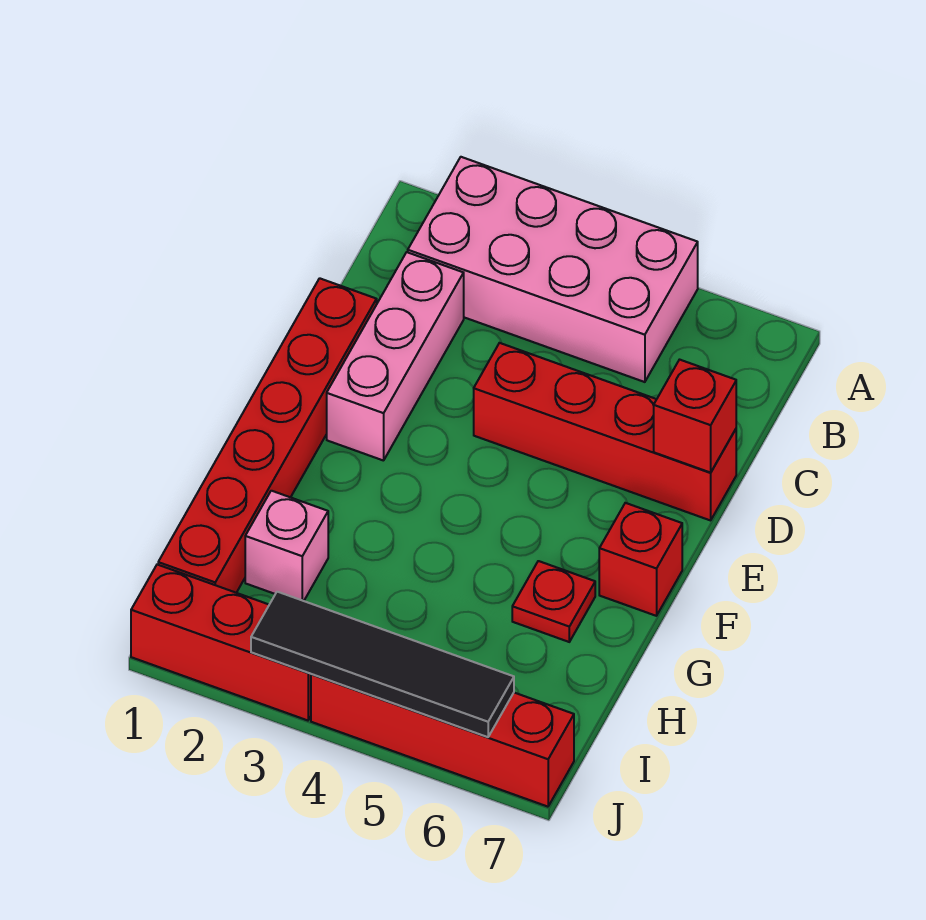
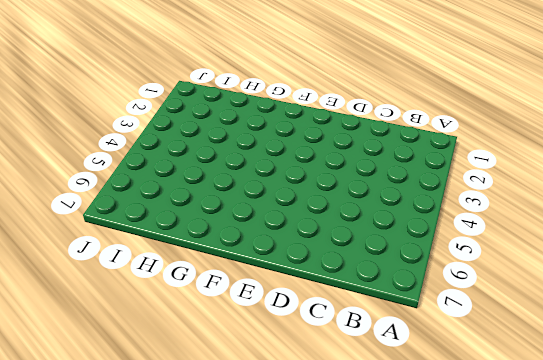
none -> pink brick A2:B5 level 1
none -> pink brick C2:E2 level 1

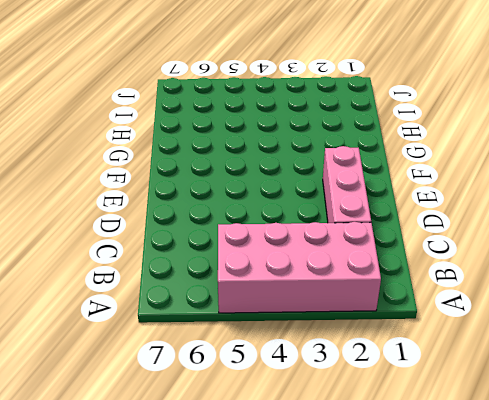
none -> red brick D1:I1 level 1
none -> red brick D4:D7 level 1

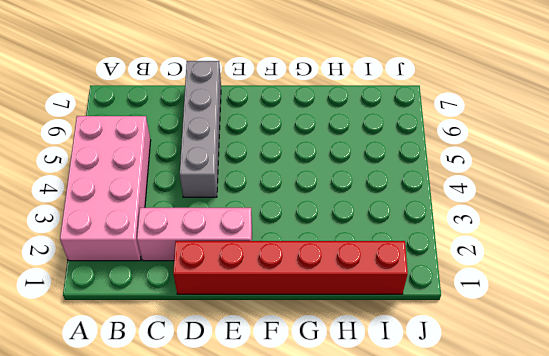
grey brick D4:D7 level 1 -> red brick D4:D7 level 1
none -> red brick F7 level 1
none -> red plate G6 level 1

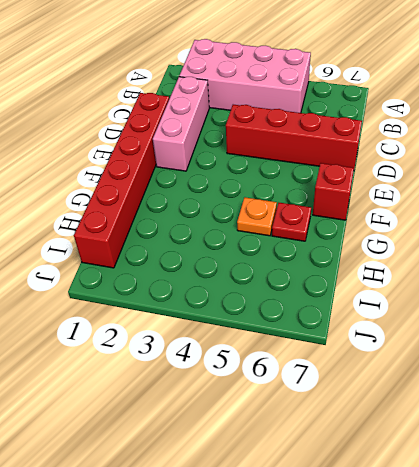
orange plate G5 level 1 -> none
none -> pink brick H2 level 1
none -> red brick J1:J3 level 1

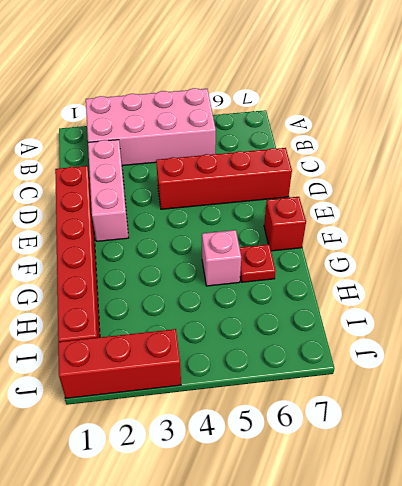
pink brick G5 level 1 -> pink brick H2 level 1
none -> red brick J4:J7 level 1
none -> red brick D7 level 2

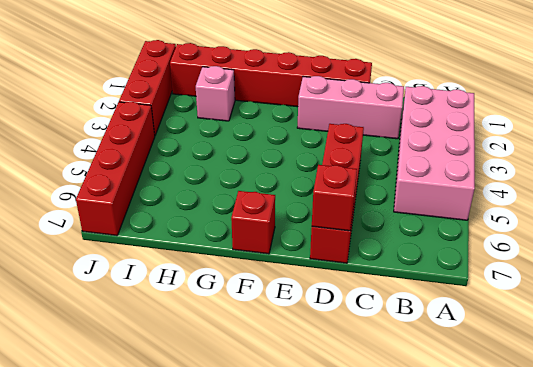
none -> red plate G6 level 1
none -> black tile J3:J6 level 2

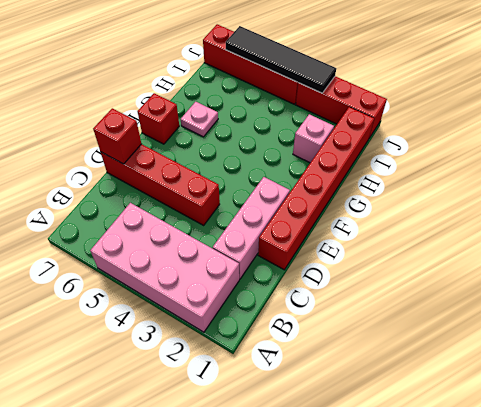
pink plate G6 level 1 -> red plate G6 level 1

